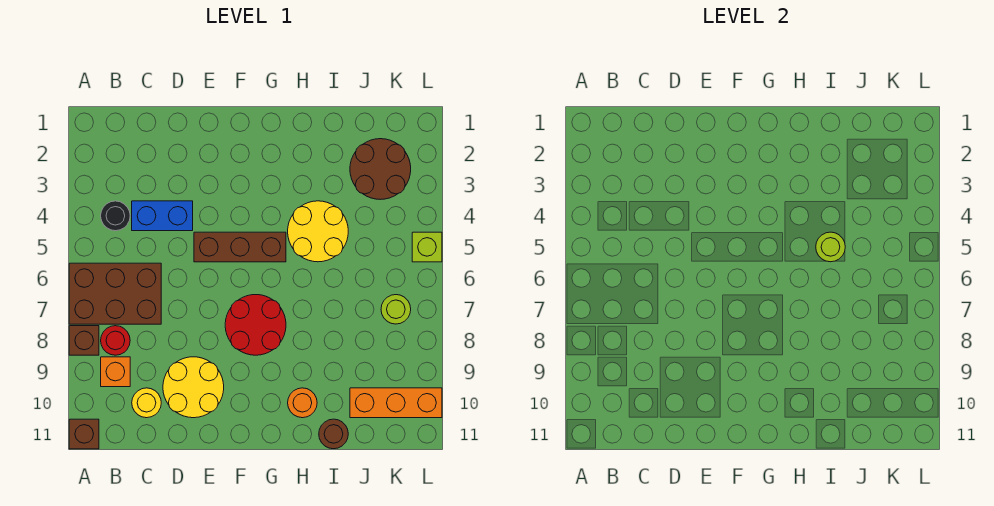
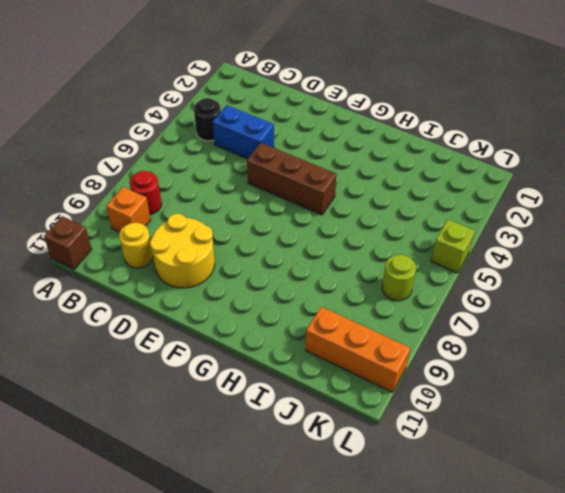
none -> brown brick A6:C7 level 1
none -> brown brick A8 level 1
none -> red round brick F7:G8 level 1

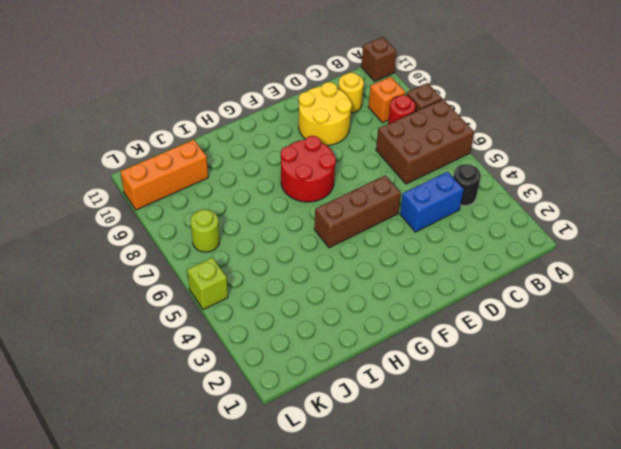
none -> yellow round brick H4:I5 level 1
none -> orange round brick H10 level 1
none -> brown round brick I11 level 1

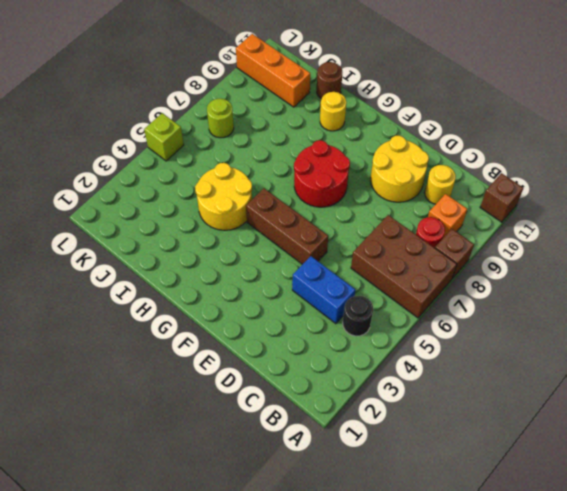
yellow round brick H10 level 1 -> orange round brick H10 level 1
none -> brown round brick J2:K3 level 1
none -> lime round brick I5 level 2

